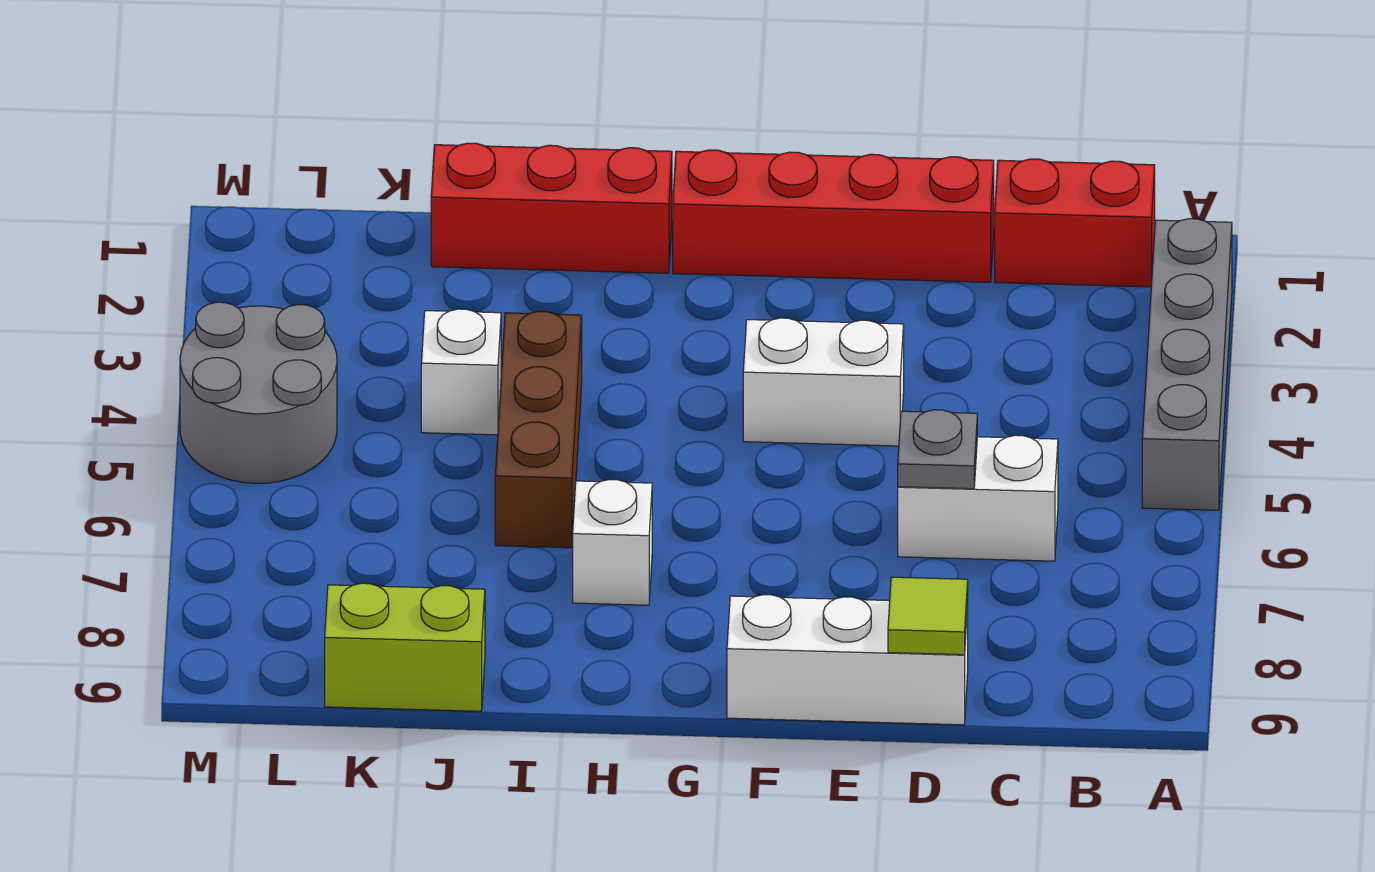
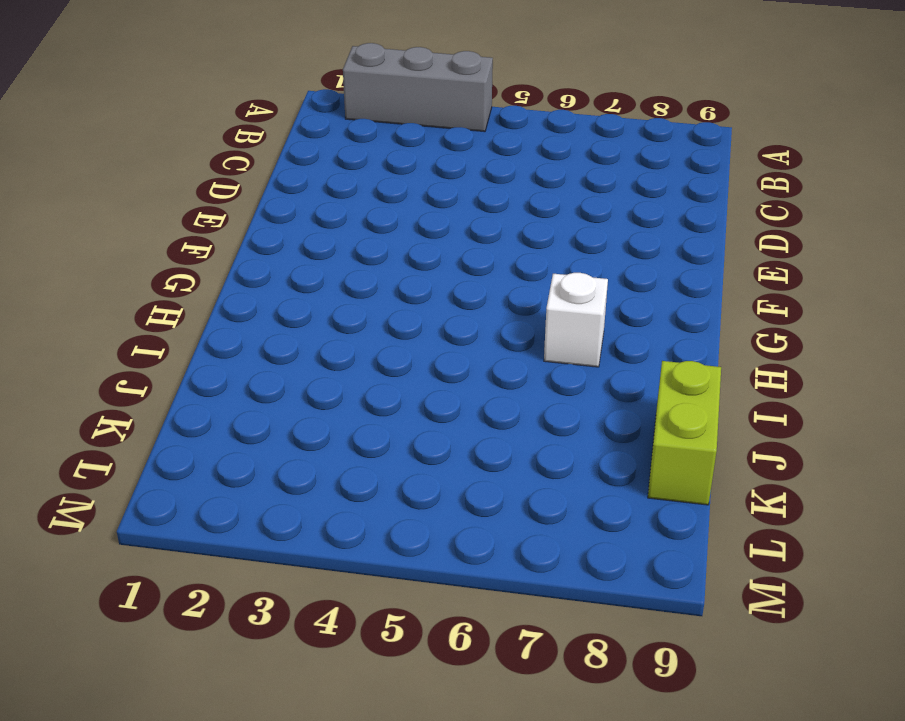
grey brick A2:A4 level 1 -> grey brick A2:A5 level 1
none -> red brick B1:C1 level 1
none -> white brick C6:D6 level 1
none -> red brick D1:G1 level 1

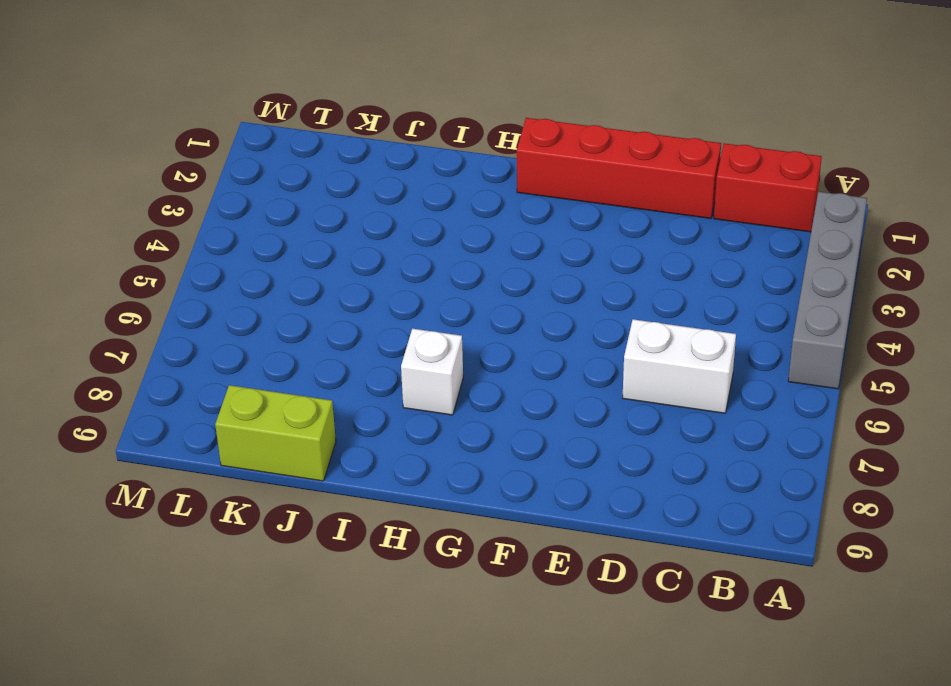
none -> white brick D9:F9 level 1
none -> white brick E4:F4 level 1
none -> red brick H1:J1 level 1

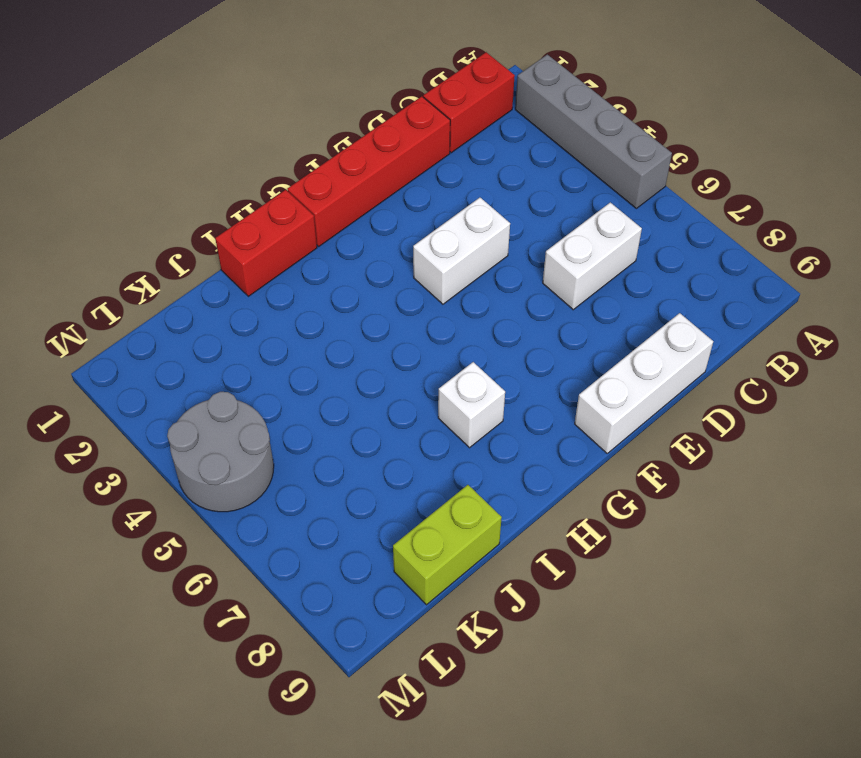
red brick H1:I1 level 1 -> red brick H1:J1 level 1
none -> brown brick I4:I6 level 1
none -> white brick J4 level 1
none -> grey plate D6 level 2

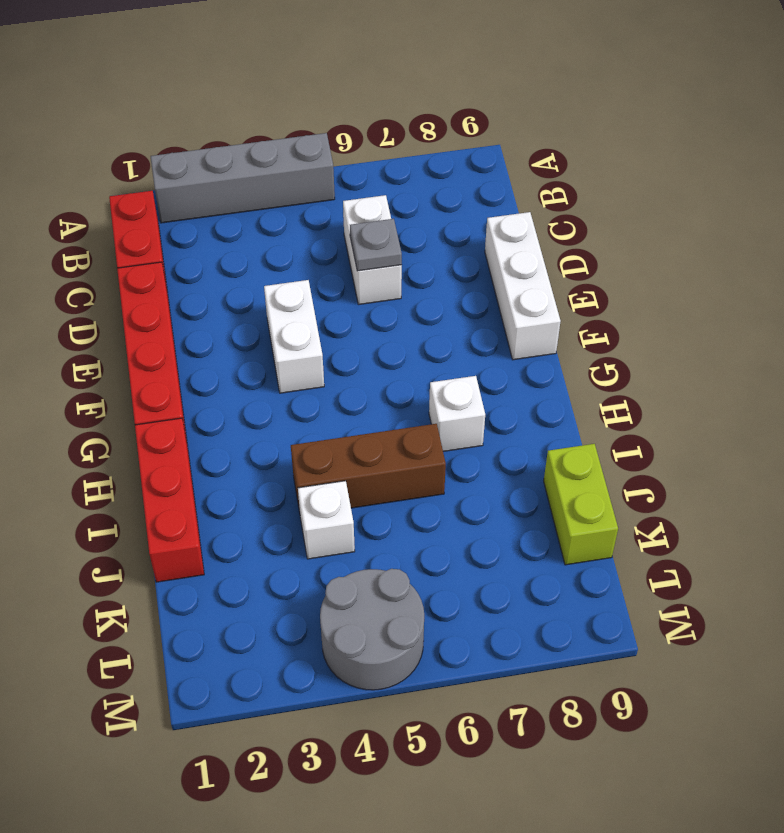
none -> lime tile D9 level 2

